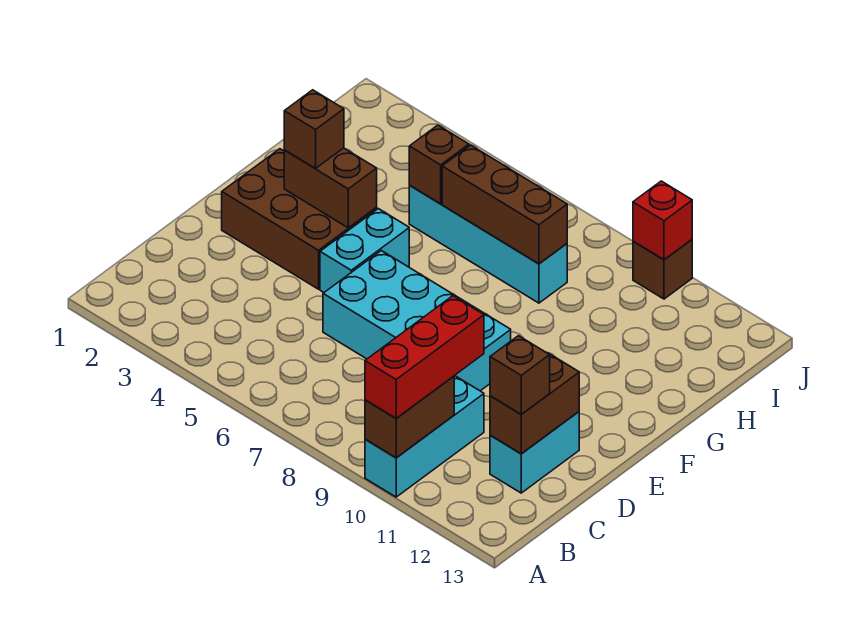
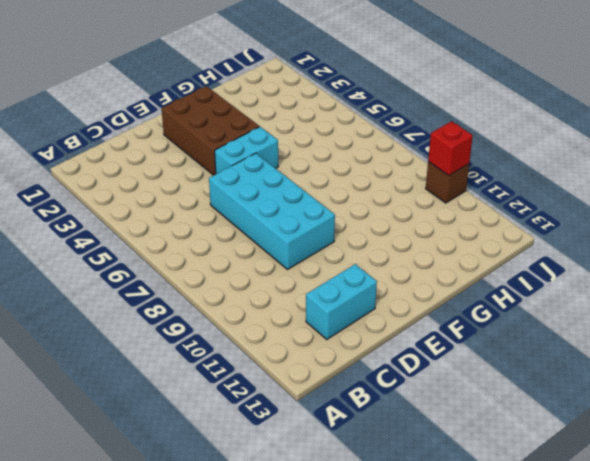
none -> cyan brick A10:C10 level 1
none -> cyan brick H5:H8 level 1
none -> brown brick A10:B10 level 2

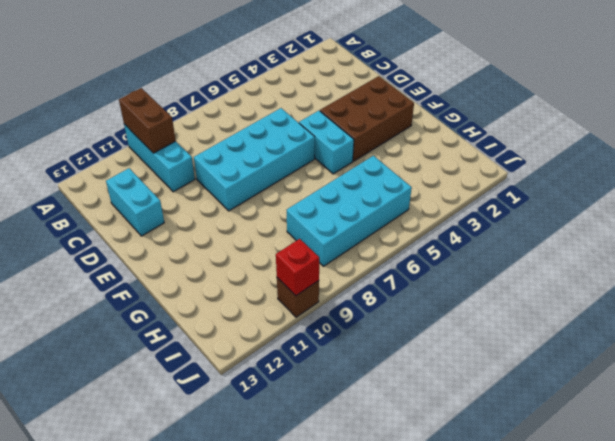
cyan brick H5:I8 level 1 -> cyan brick H5:H8 level 1
none -> brown brick C12:D12 level 2
none -> brown brick F3:F4 level 2
none -> brown brick H5 level 2

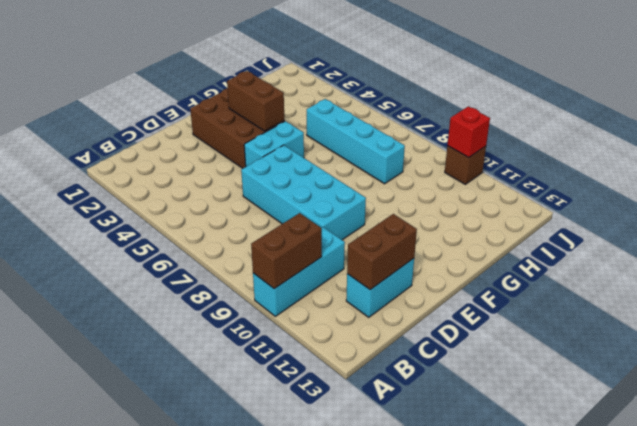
none -> brown brick H5 level 2
none -> brown brick H6:H8 level 2
none -> red brick A10:C10 level 3

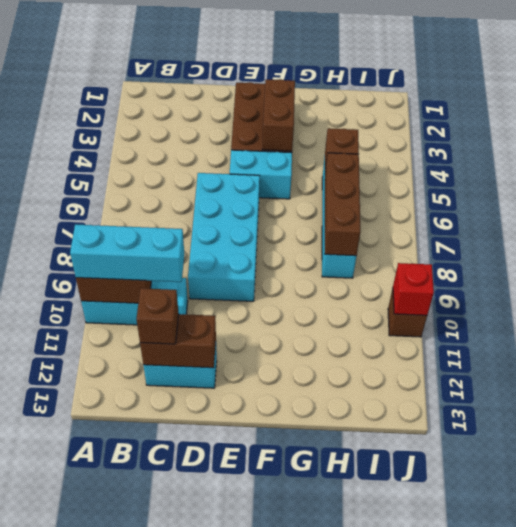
cyan brick A10:C10 level 3 -> red brick A10:C10 level 3
none -> brown brick F3 level 3

